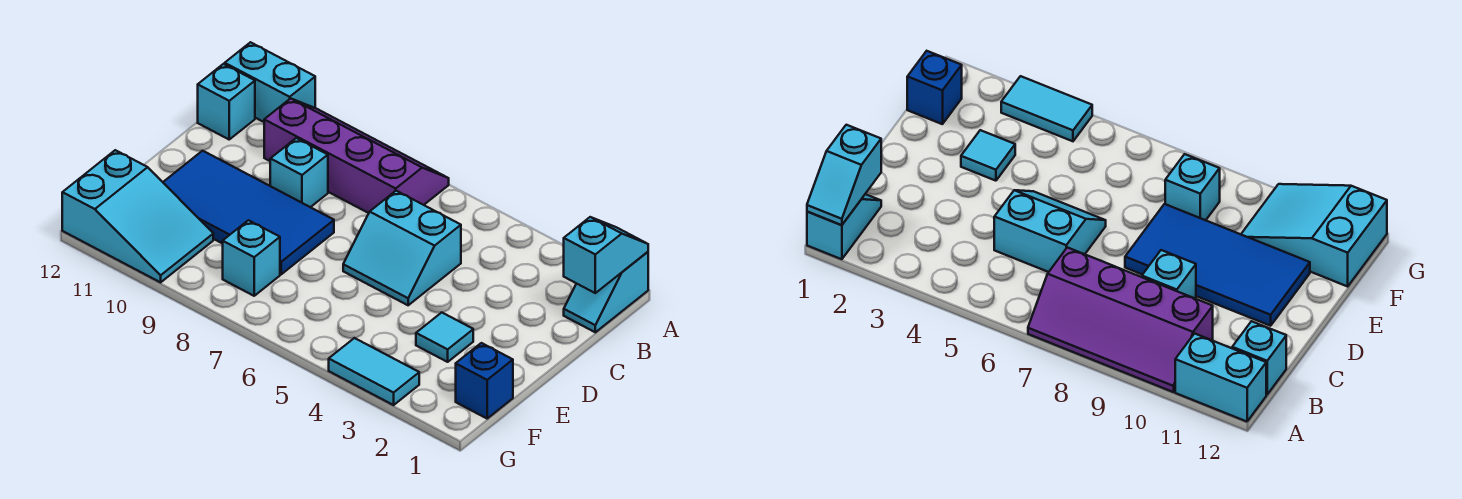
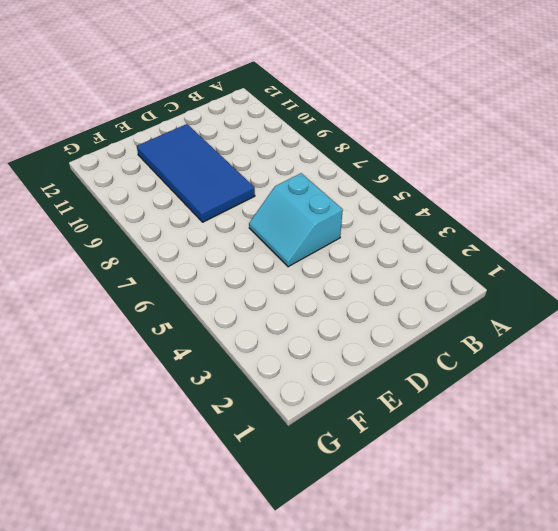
none -> cyan slope A1:B1 level 1 top A
none -> purple slope A7:B10 level 1 top B
none -> cyan brick A11:A12 level 1

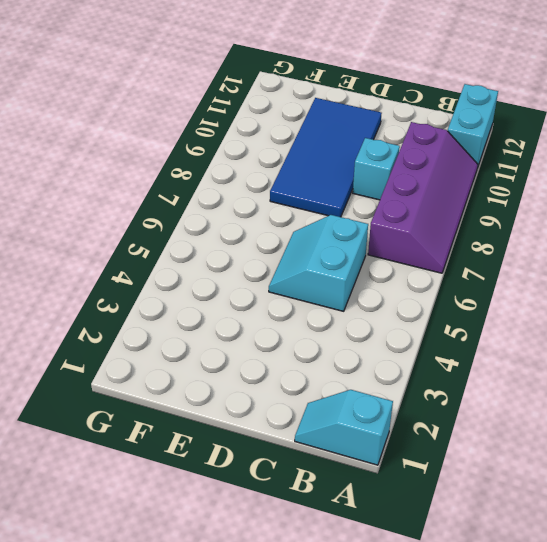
none -> cyan brick B12 level 1
none -> cyan tile E3 level 1
none -> blue brick F1 level 1

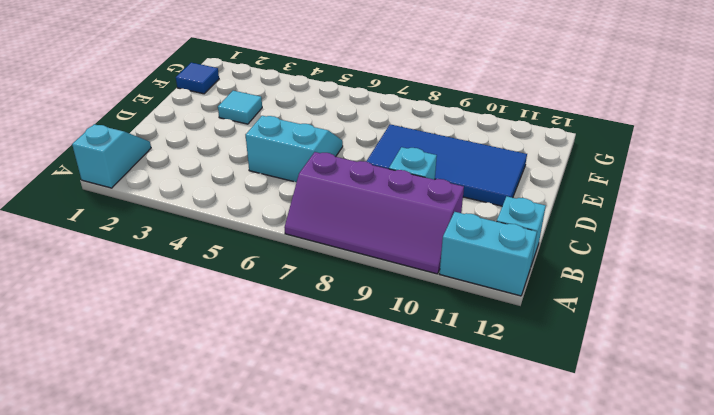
blue tile F1 level 1 -> blue brick F1 level 1
none -> cyan brick F8 level 1
none -> cyan slope F10:G12 level 1 top 12
none -> cyan tile G3:G4 level 1

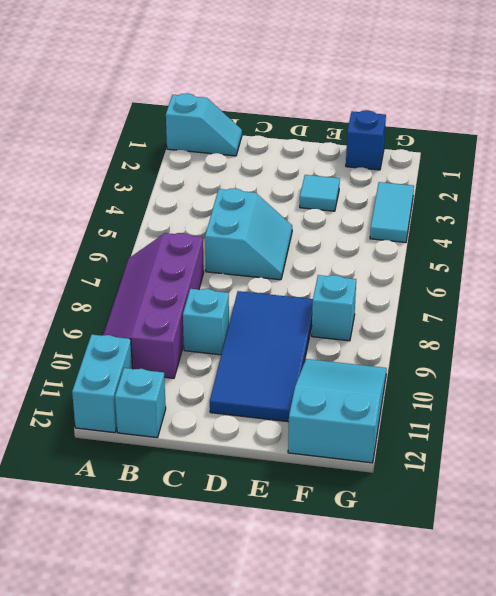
none -> cyan slope A1:B1 level 2 top B

